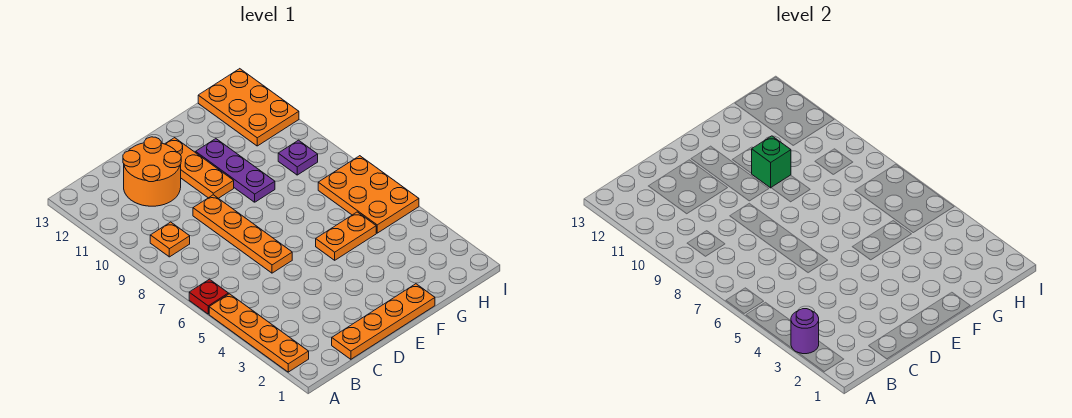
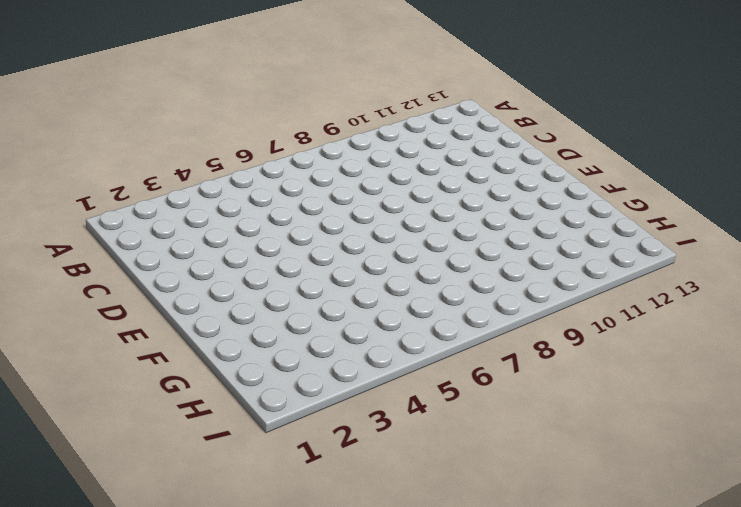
none -> orange plate A2:A5 level 1
none -> red plate A6 level 1
none -> orange plate B9 level 1

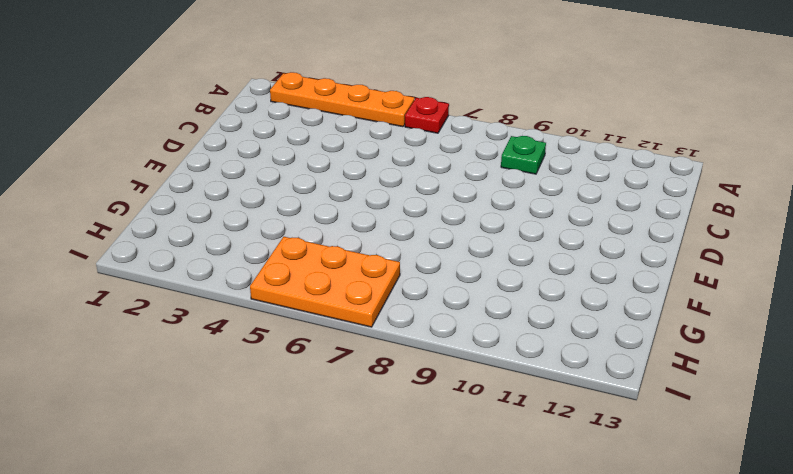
green plate B9 level 1 -> orange plate B9 level 1
none -> orange plate C1:F1 level 1
none -> orange round brick C11:D12 level 1
none -> orange plate D6:D9 level 1

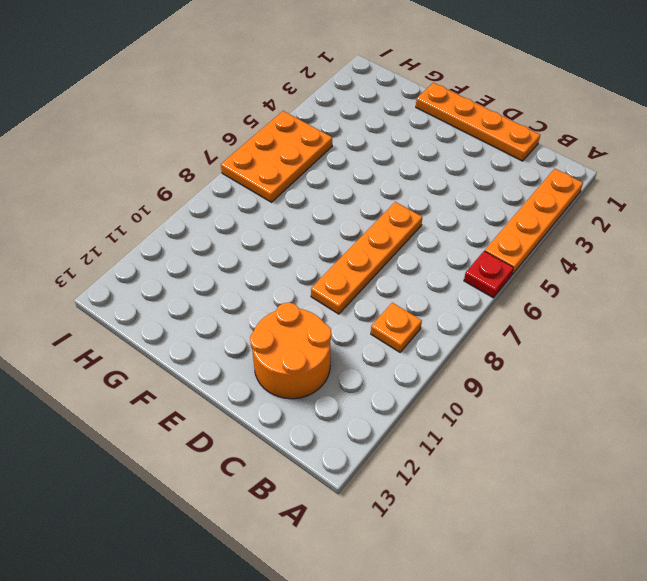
none -> orange plate E10:E12 level 1
none -> orange plate F5:G5 level 1
none -> purple plate F9:F11 level 1

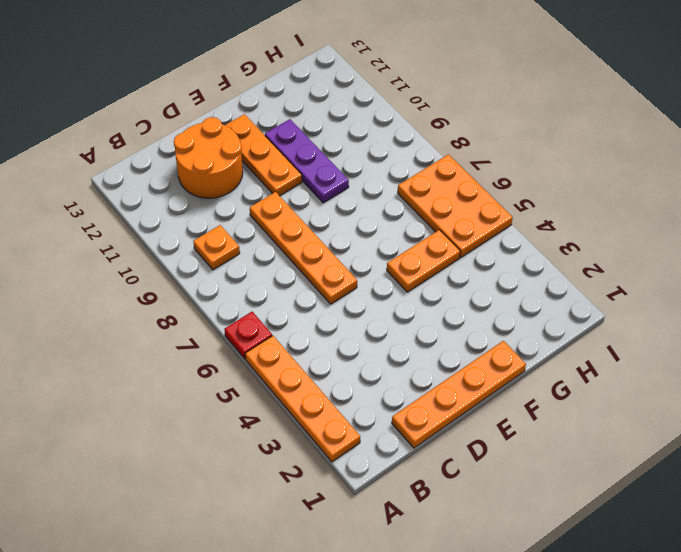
none -> purple plate H9 level 1
none -> orange plate H11:I13 level 1
none -> purple round brick A3 level 2

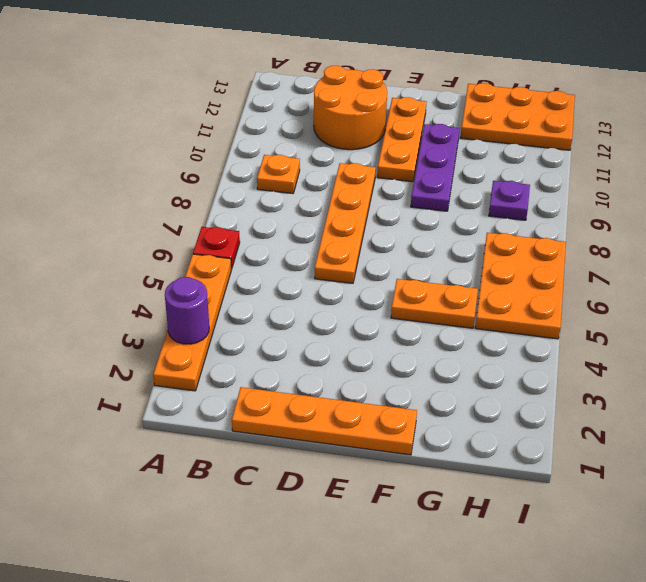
orange plate G12:I13 level 1 -> orange plate H11:I13 level 1
none -> green brick F10 level 2

